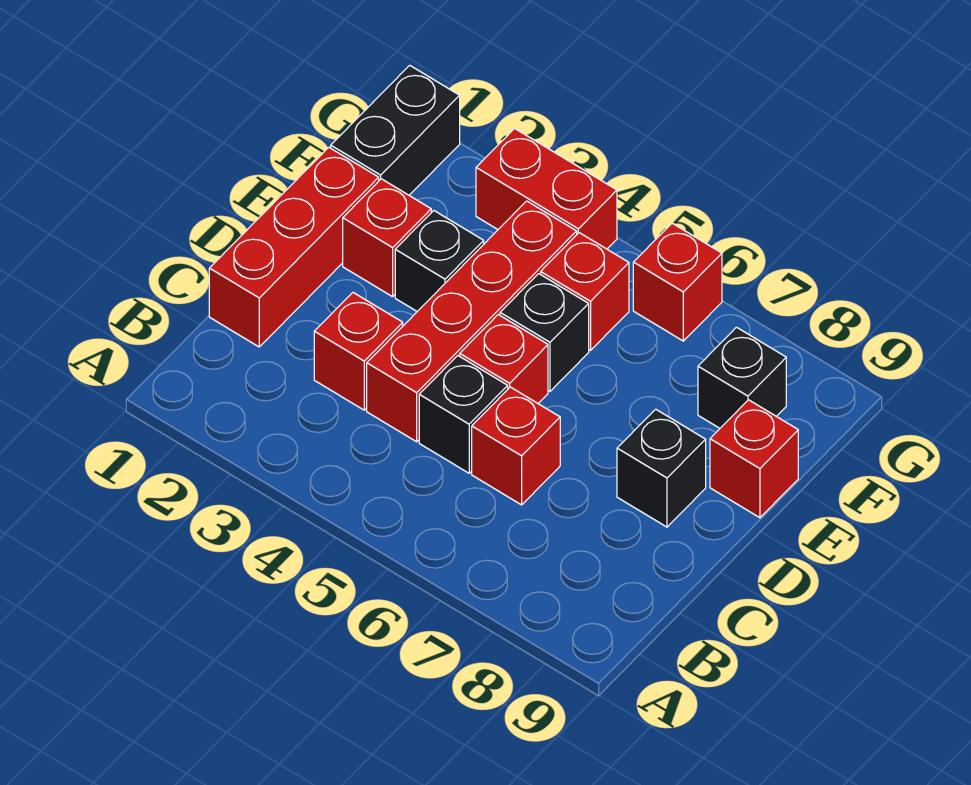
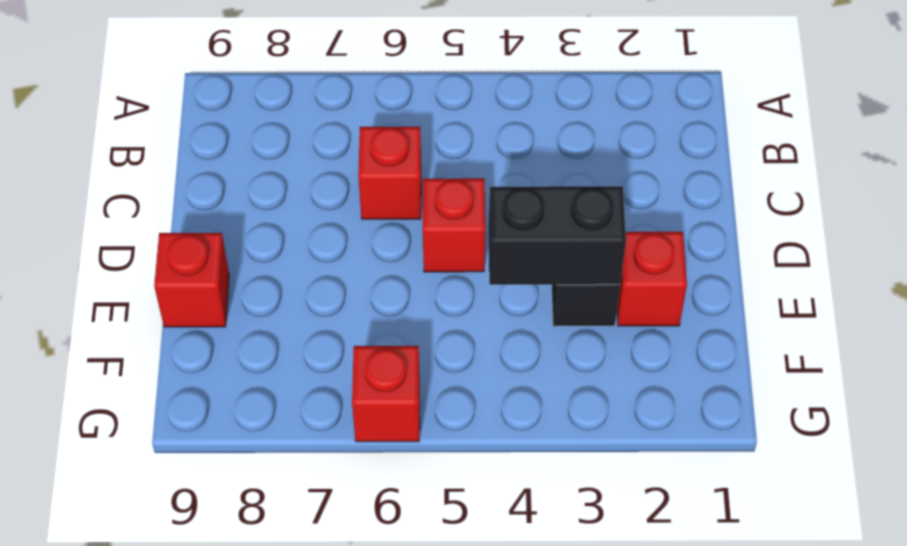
black brick E3:E4 level 2 -> black brick F1:G1 level 1
none -> red brick C1:E1 level 1
none -> red brick C3 level 1
none -> red brick C4:F4 level 1

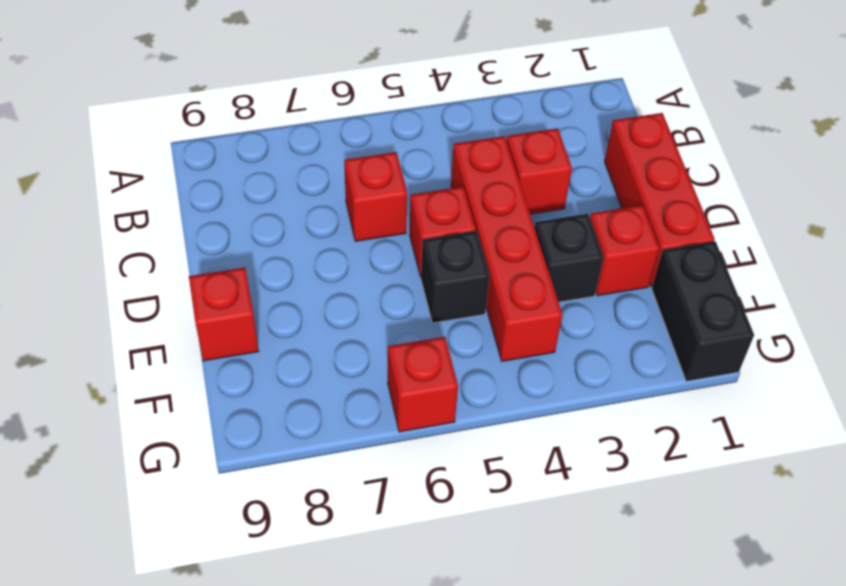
none -> black brick C5 level 1
none -> black brick D8 level 1
none -> red brick F5 level 1

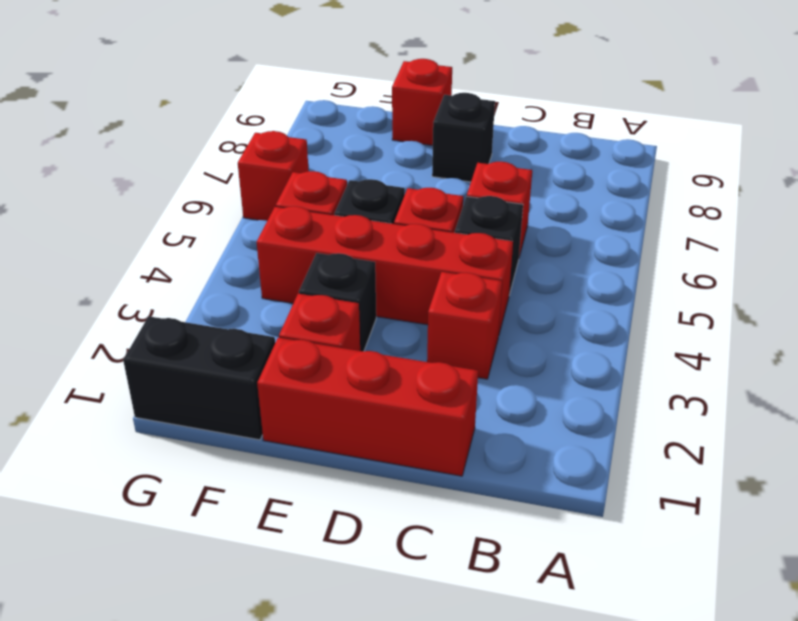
none -> black brick F8 level 1
none -> red brick G3:G4 level 1

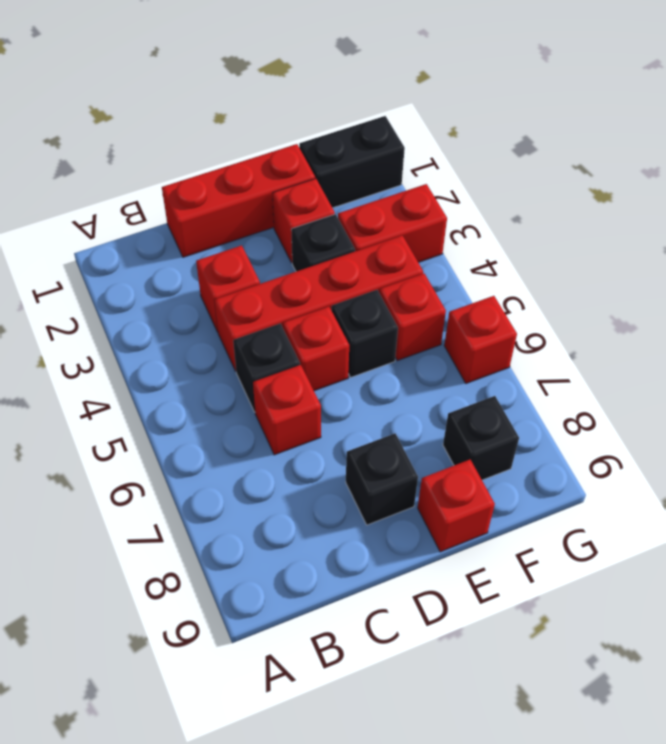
red brick F3:G3 level 1 -> red brick G3:G4 level 1

